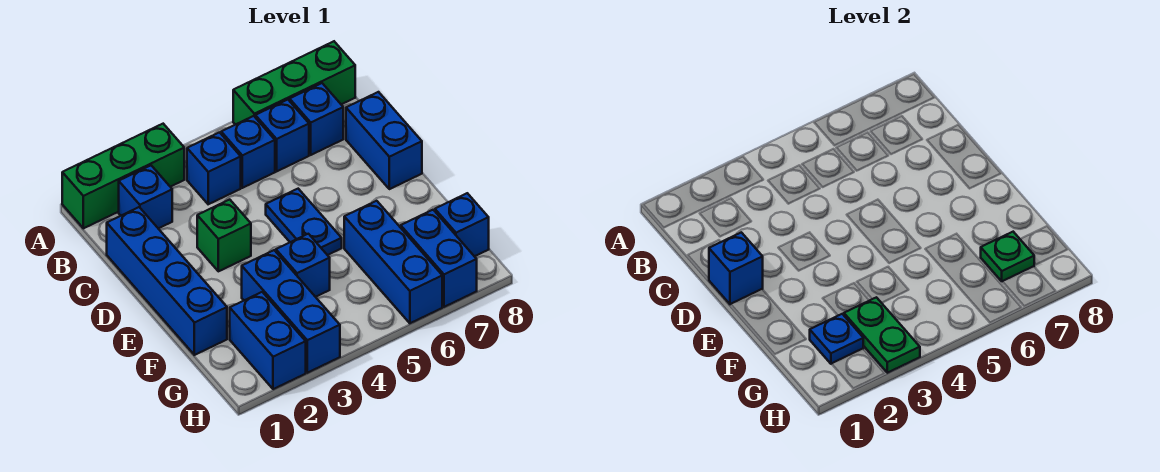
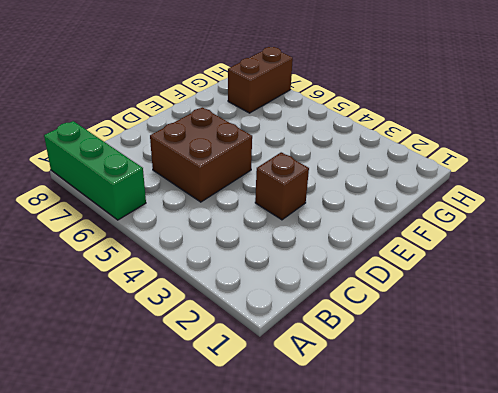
brown brick C5:D6 level 1 -> blue plate D5:E5 level 1
brown brick D3 level 1 -> green brick D3 level 1
brown brick G7:H7 level 1 -> blue brick G7:H7 level 1
none -> green brick A1:A3 level 1
none -> blue brick B2 level 1
none -> blue brick B4 level 1

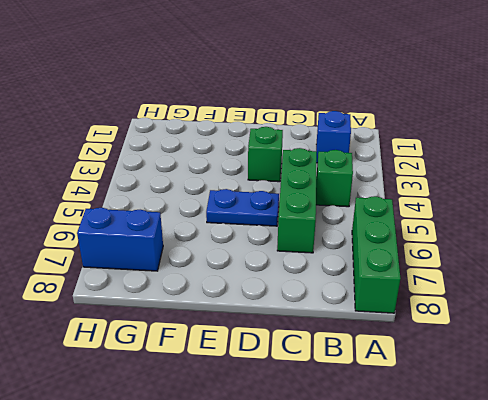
green brick B4 level 1 -> blue brick B4 level 1
green brick C4:C6 level 1 -> green brick A1:A3 level 1
none -> blue brick B5 level 1
none -> blue brick B6 level 1
none -> blue brick B7 level 1

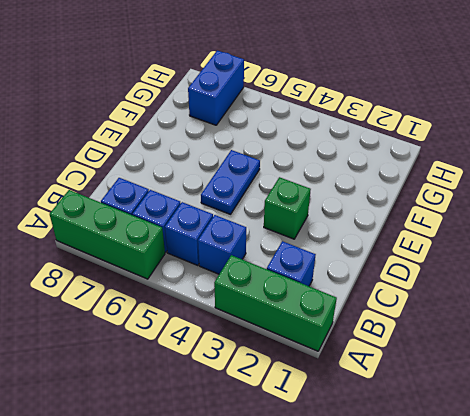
none -> blue brick C1:F1 level 1
none -> blue brick C8:D8 level 1
none -> blue brick F3:H3 level 1

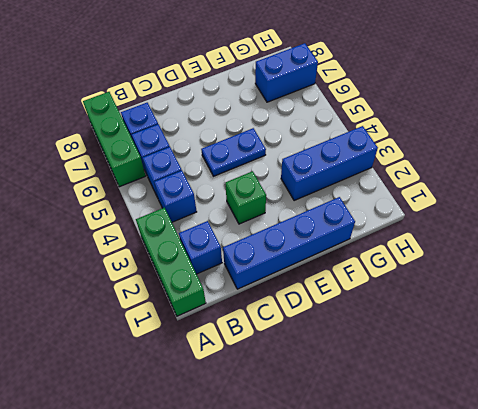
none -> blue brick C8:D8 level 1
none -> blue brick F4 level 1
none -> blue brick F6:H6 level 1

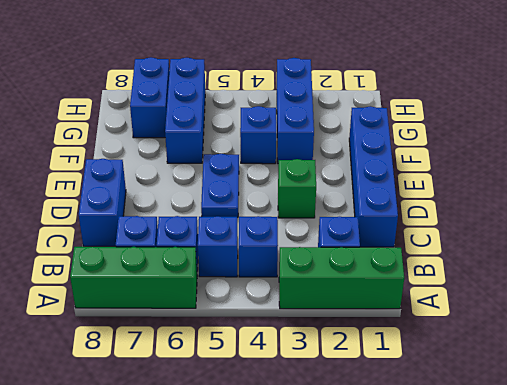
none -> blue brick G2:H2 level 1
none -> blue brick G8 level 1
none -> blue brick D1 level 2

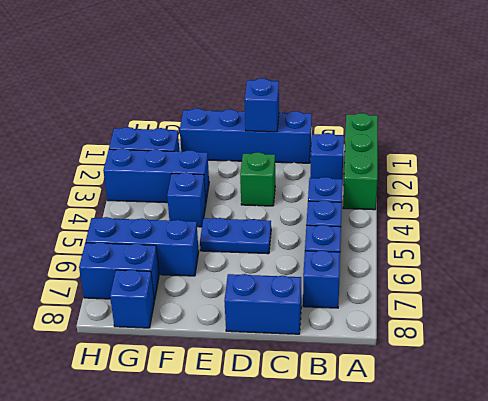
none -> green brick A6:A8 level 1
none -> blue plate G2 level 2
none -> green plate G3:H3 level 2

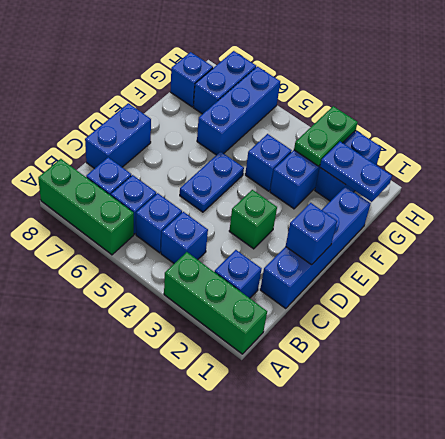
blue plate G1:G2 level 2 -> blue plate G2 level 2
none -> green plate G7 level 2

